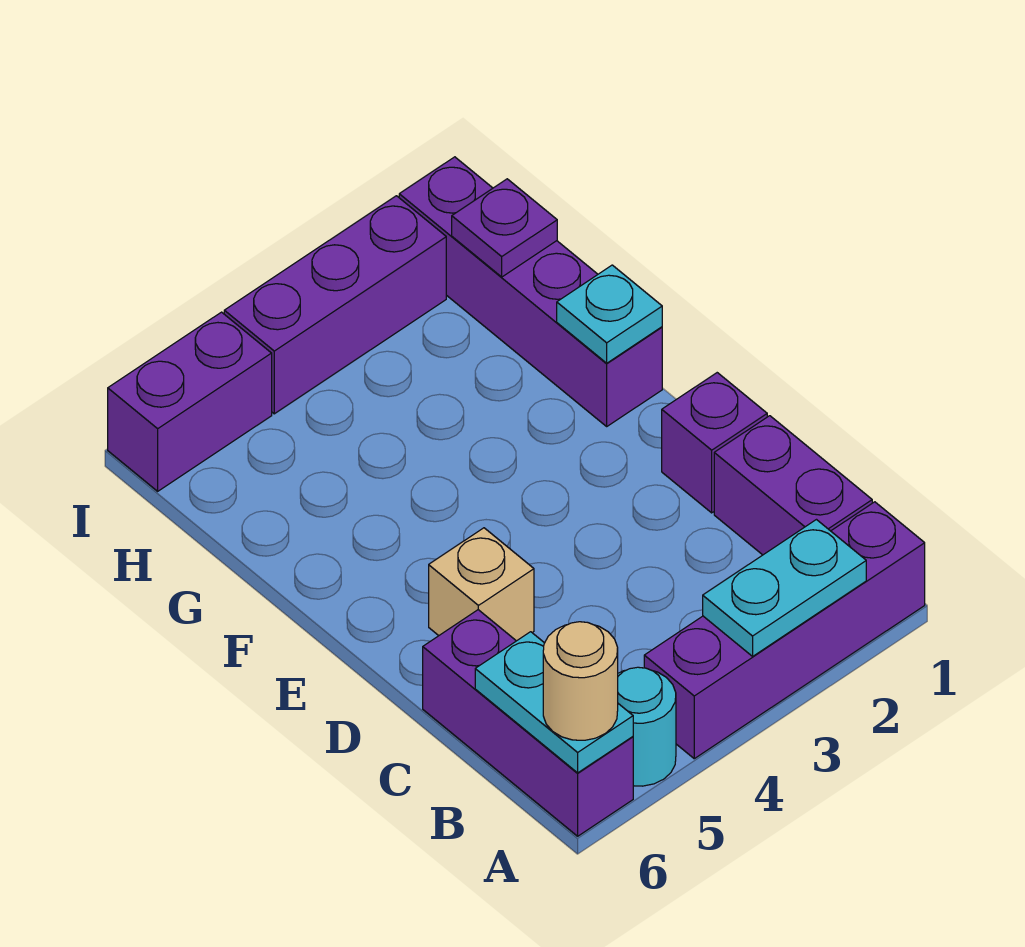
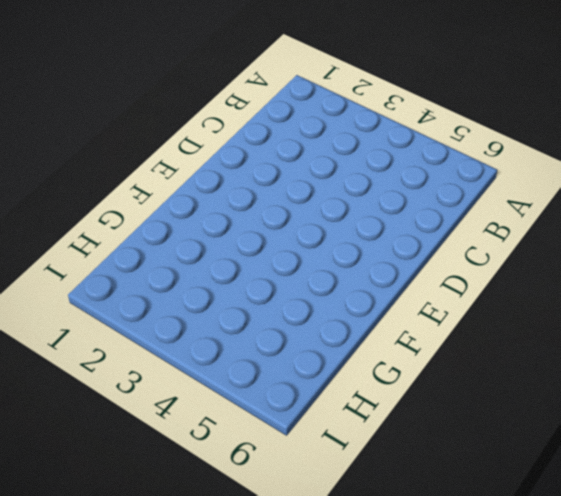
none -> purple brick A1:A4 level 1
none -> cyan round brick A5 level 1
none -> purple brick A6:C6 level 1

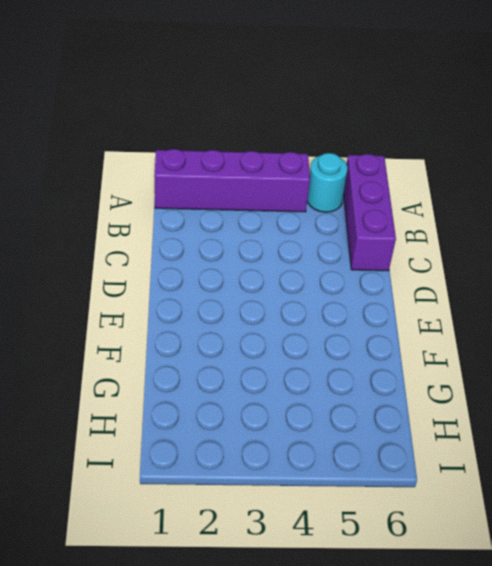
none -> purple brick B1:C1 level 1
none -> purple brick D1 level 1
none -> tan brick D5 level 1

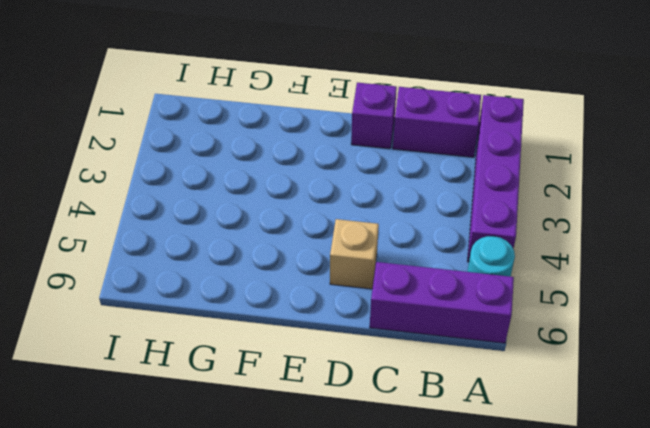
none -> purple brick F1:I1 level 1
none -> purple brick I2:I4 level 1
none -> purple brick I5:I6 level 1

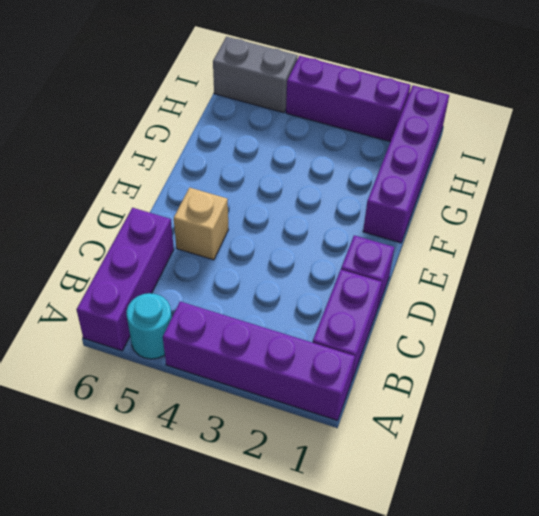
grey brick I5:I6 level 1 -> purple brick I5:I6 level 1
none -> cyan plate A2:A3 level 2
none -> cyan plate A6:B6 level 2
none -> cyan plate F1 level 2

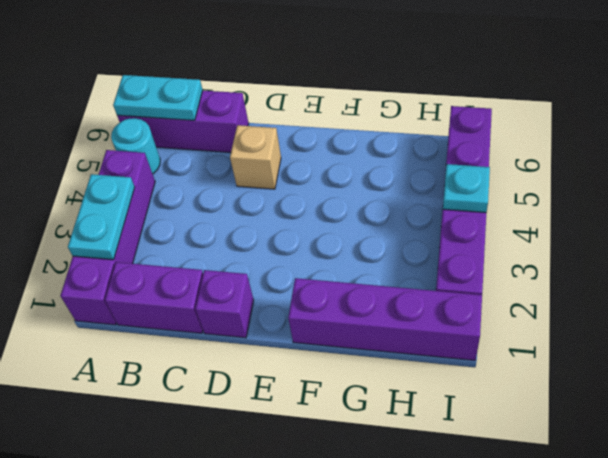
cyan plate I4 level 2 -> cyan plate F1 level 2
none -> purple plate H1 level 2
none -> tan round brick A6 level 3

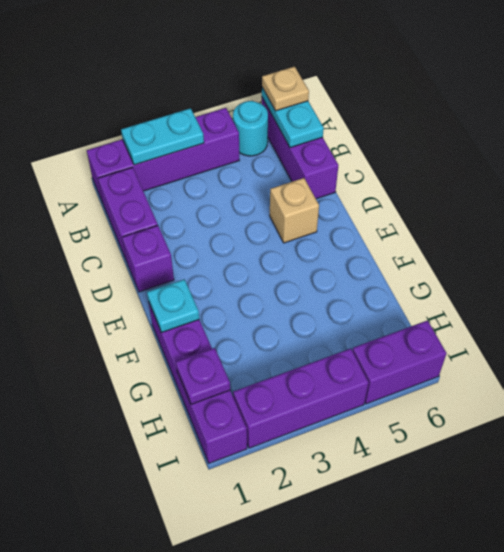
tan plate A6 level 3 -> tan round brick A6 level 3

